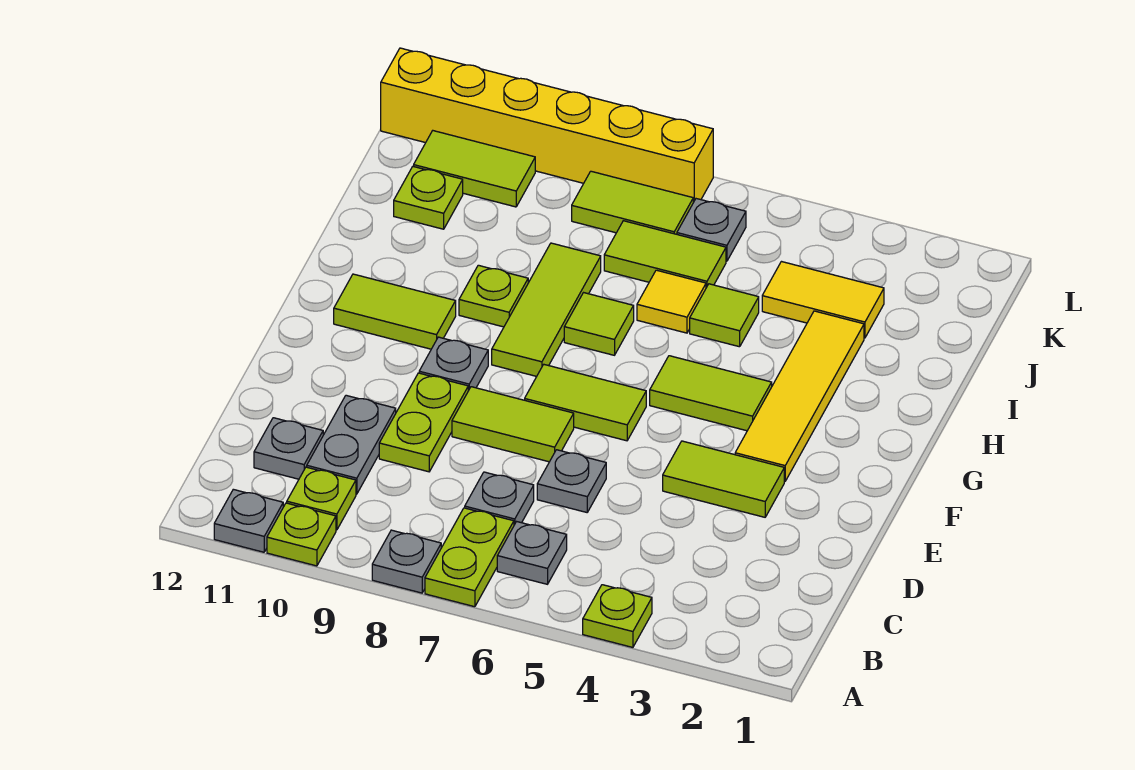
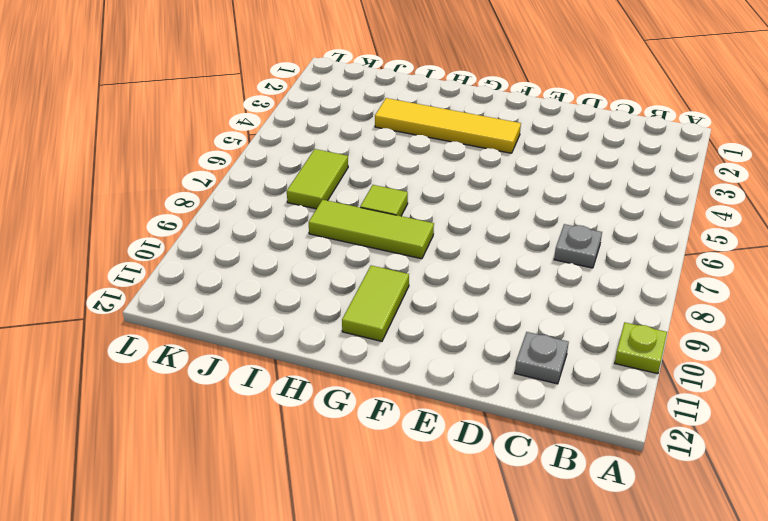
none -> lime plate A4 level 1
none -> lime plate A7:B7 level 1
none -> grey plate A8 level 1
none -> grey plate A11 level 1

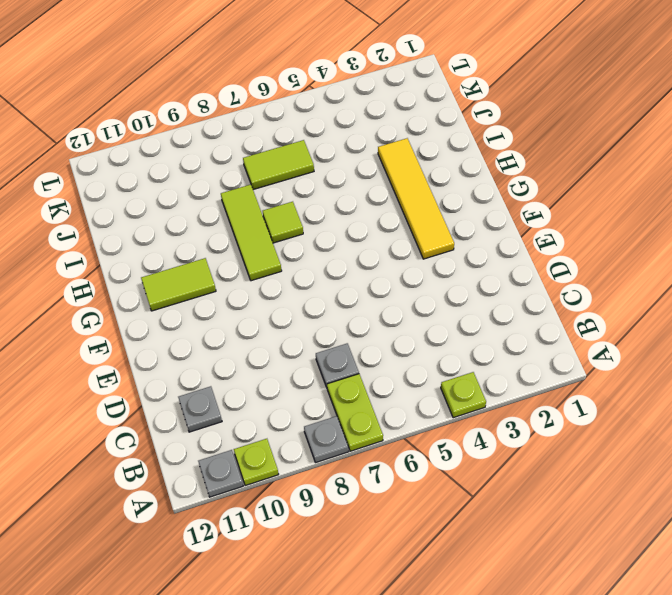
none -> grey plate B6 level 1
none -> lime plate B10 level 1
none -> grey plate C10:D10 level 1
none -> grey plate D6 level 1

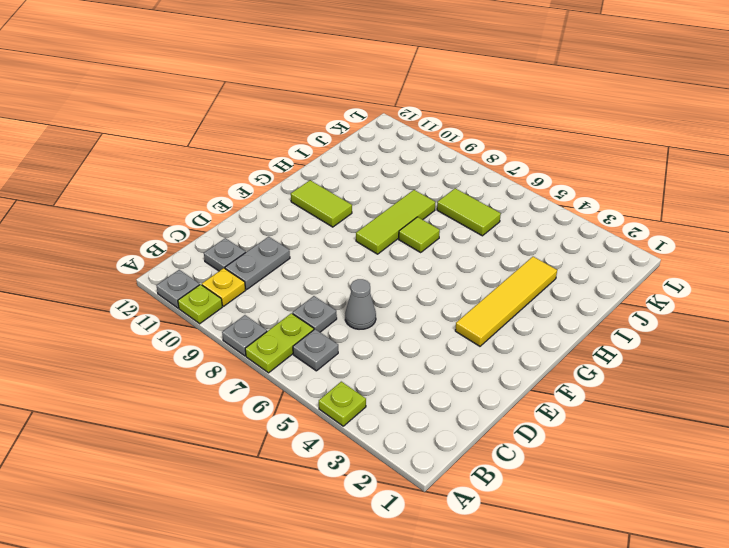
yellow plate B10 level 1 -> lime plate B10 level 1
grey cone D6 level 1 -> grey plate D6 level 1
none -> lime plate D9:E9 level 1
none -> lime tile E3:E4 level 1
none -> lime tile E7:E8 level 1
none -> lime tile F6:F7 level 1

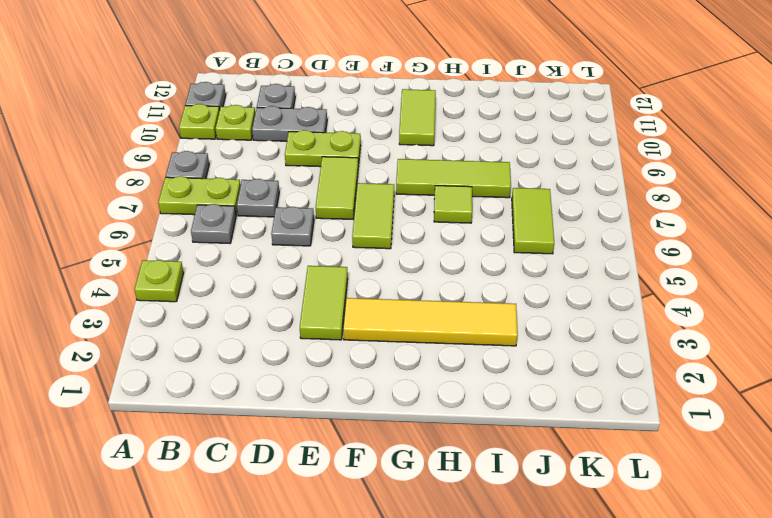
none -> grey plate F9 level 1
none -> lime tile G4:G5 level 1
none -> lime plate H9 level 1
none -> lime tile I5 level 1

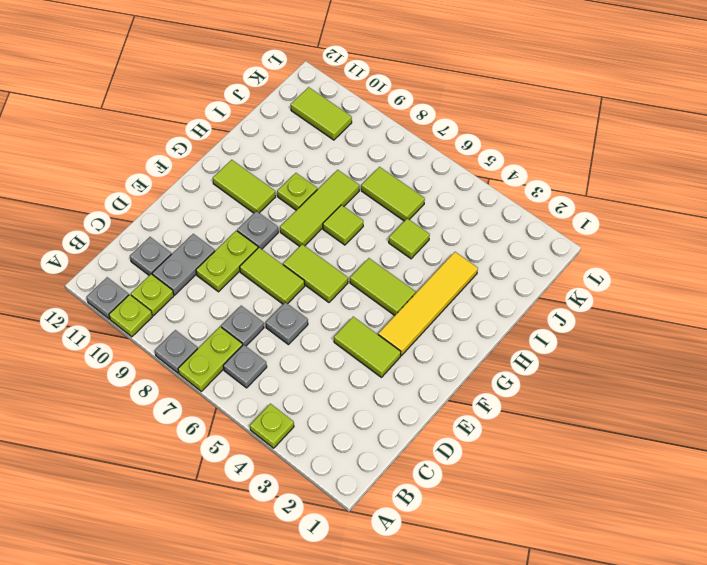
none -> yellow tile I6 level 1
none -> yellow tile J3:J4 level 1
none -> lime plate J11 level 1
none -> grey plate K6 level 1

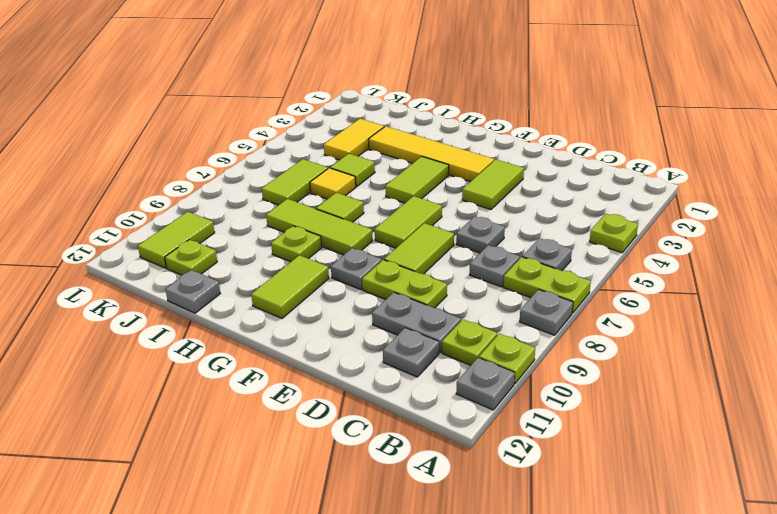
grey plate I12 level 1 -> grey plate K6 level 1
none -> lime tile K7:K8 level 1
none -> yellow brick L7:L12 level 1

